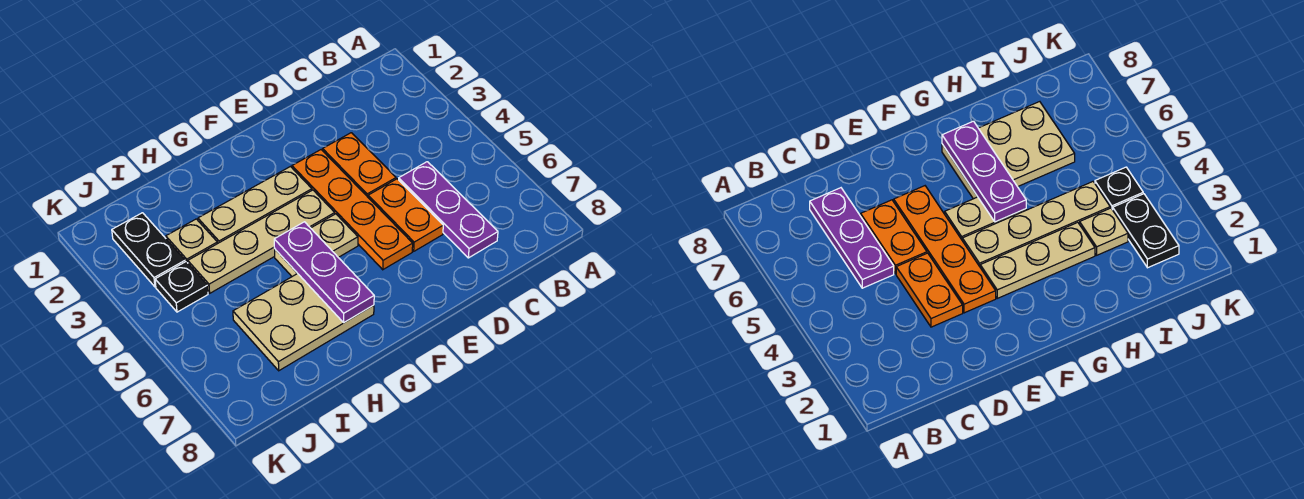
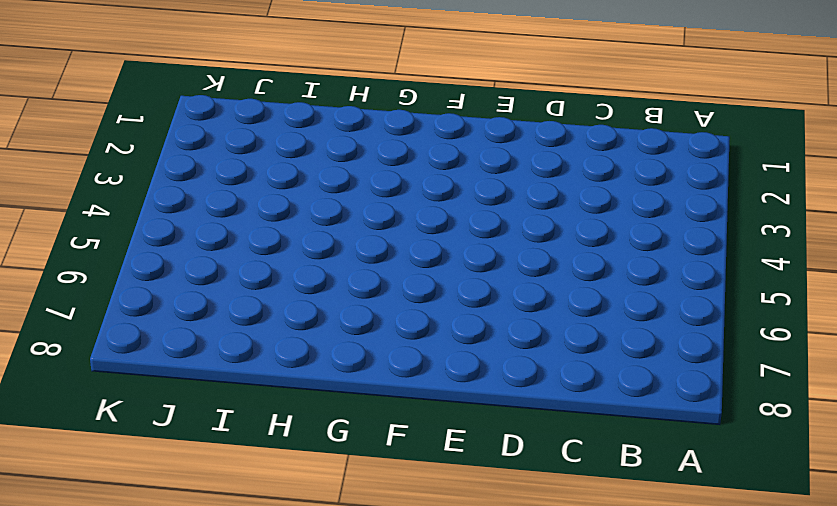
none -> purple plate C5:C7 level 1
none -> orange plate D3:D4 level 1
none -> orange plate D5:D6 level 1

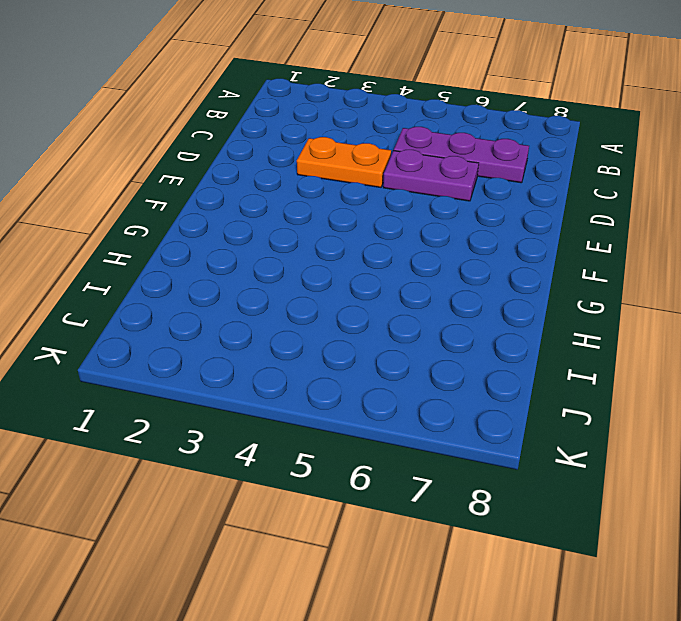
purple plate D5:D6 level 1 -> orange plate D5:D6 level 1
none -> orange plate E3:E6 level 1
none -> tan plate F3:H3 level 1
none -> tan plate F4:I4 level 1

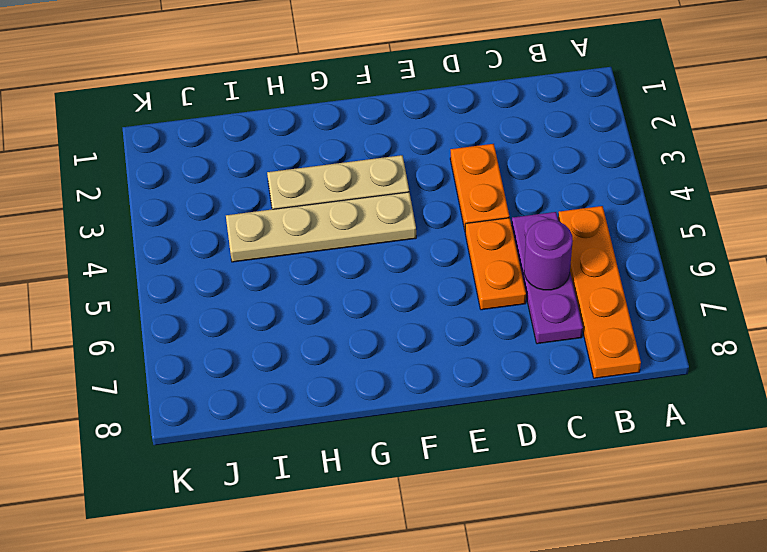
orange plate B5:B8 level 1 -> orange plate E3:E6 level 1
purple round brick C6 level 2 -> none
none -> tan plate F5:G5 level 1
none -> tan plate G6:I7 level 1
none -> tan plate I3 level 1

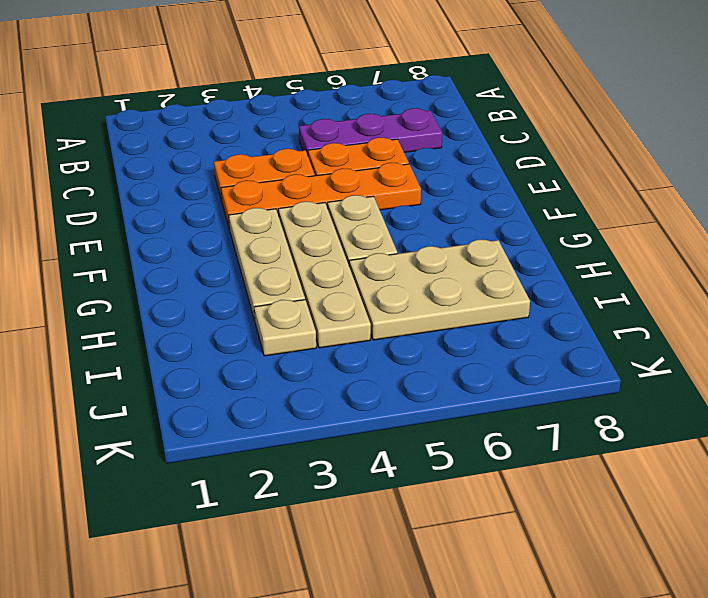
tan plate H5:I7 level 1 -> tan plate G6:I7 level 1
none -> black plate J2:J3 level 1
none -> black plate J4 level 1
none -> purple plate G5:G7 level 2

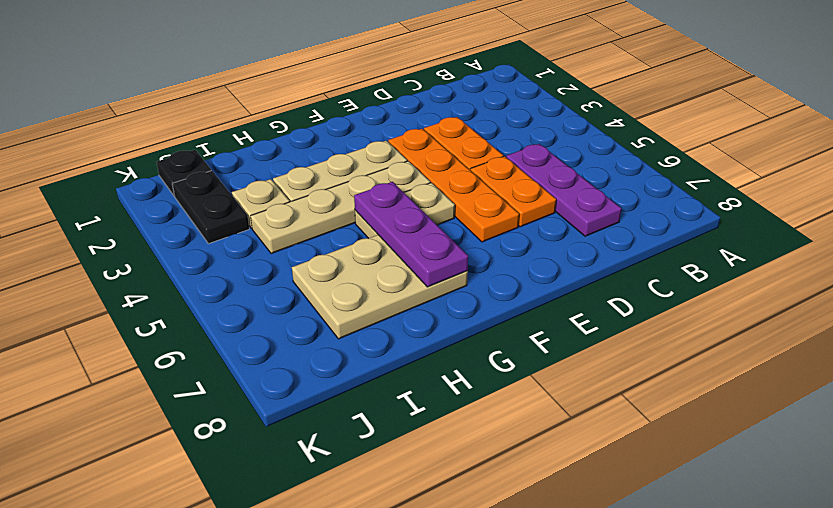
black plate J1 level 1 -> black plate J4 level 1

